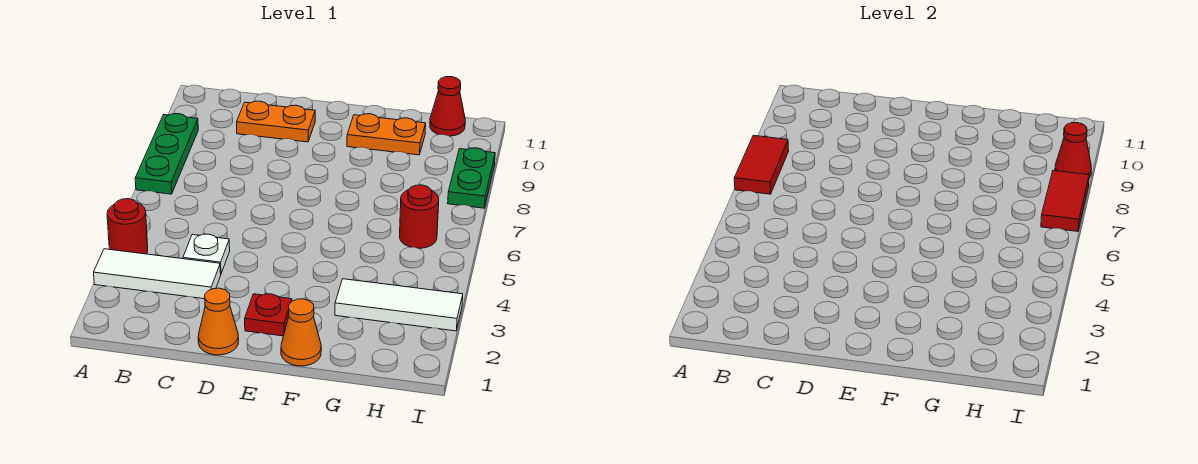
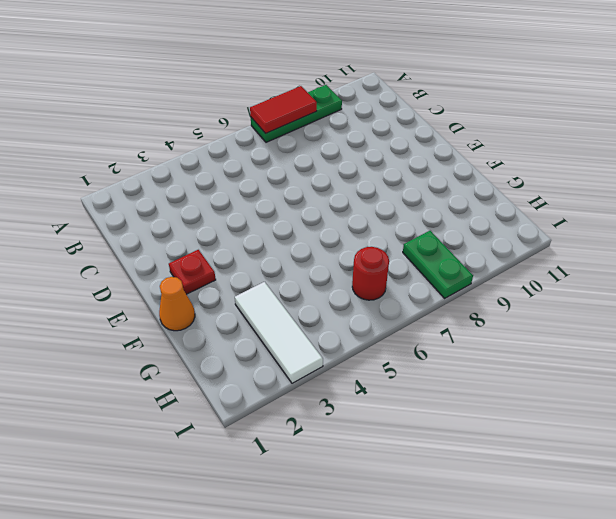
green plate H8:I8 level 1 -> green plate I8:I9 level 1
none -> white tile A3:C3 level 1
none -> red round brick A4 level 1
none -> white plate C4 level 1

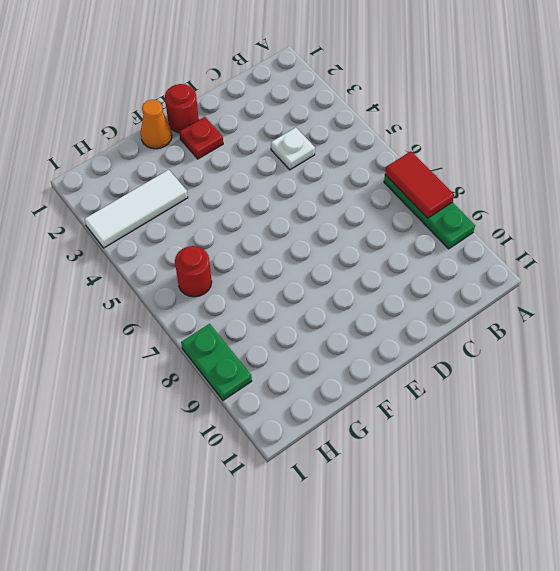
red round brick E1 level 1 -> red round brick A4 level 1
none -> white tile A3:C3 level 1
none -> orange plate C10:D10 level 1
none -> orange cone D1 level 1

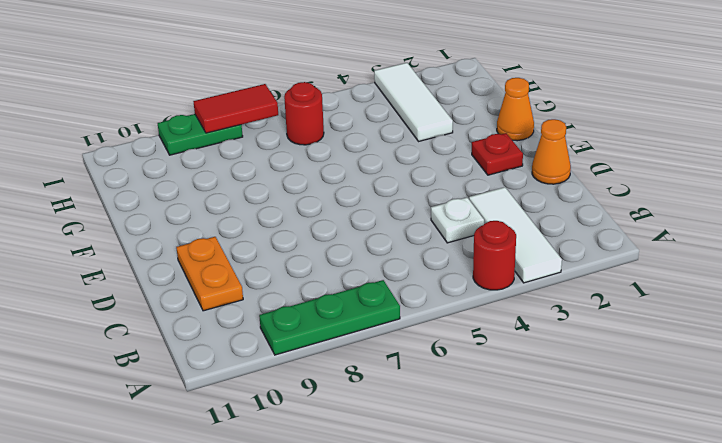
none -> orange plate F10:G10 level 1
none -> red cone H11 level 1
none -> red tile A7:A8 level 2

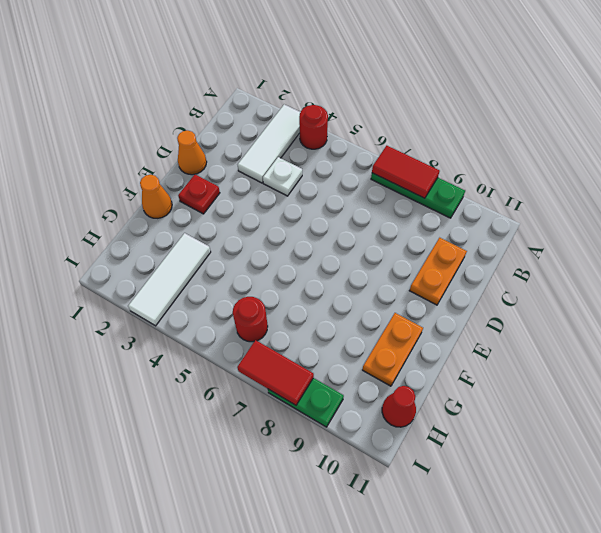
none -> red cone I9 level 2

